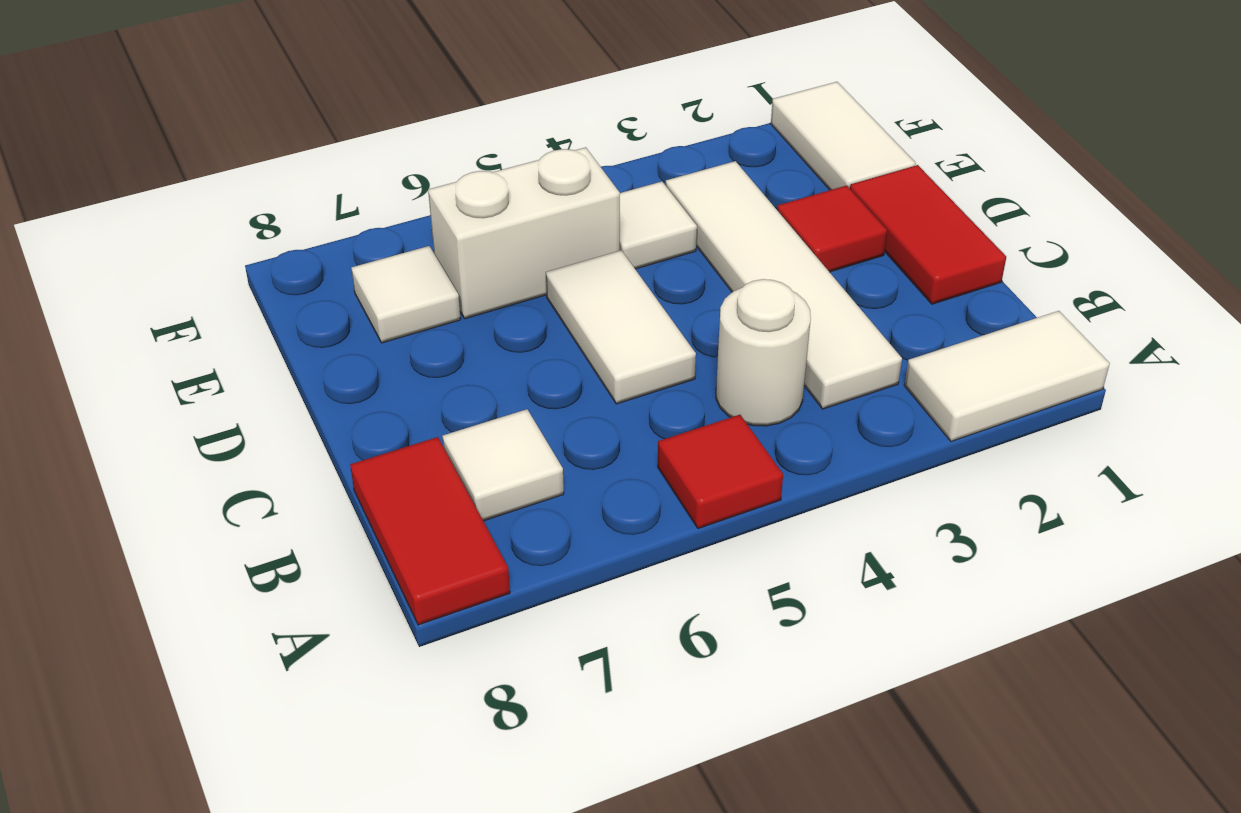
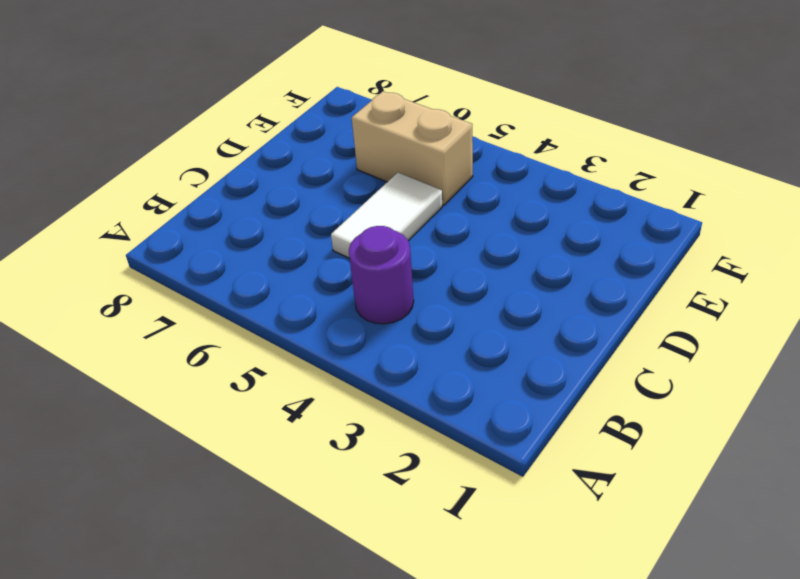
purple round brick B4 level 1 -> white round brick B4 level 1
tan brick E5:E6 level 1 -> white brick E5:E6 level 1
none -> white tile A1:A2 level 1
none -> red tile A5 level 1
none -> red tile A8:B8 level 1

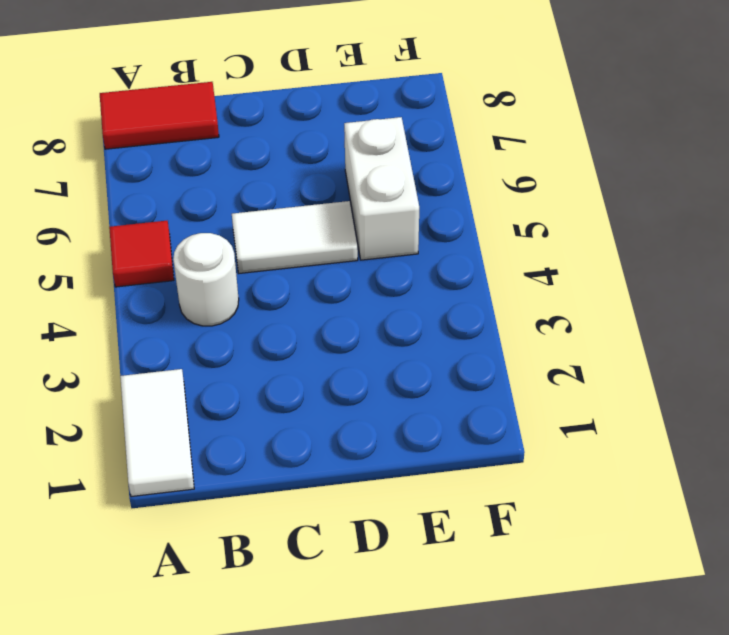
none -> white tile B3:E3 level 1
none -> white tile B7 level 1
none -> red tile C1:D1 level 1

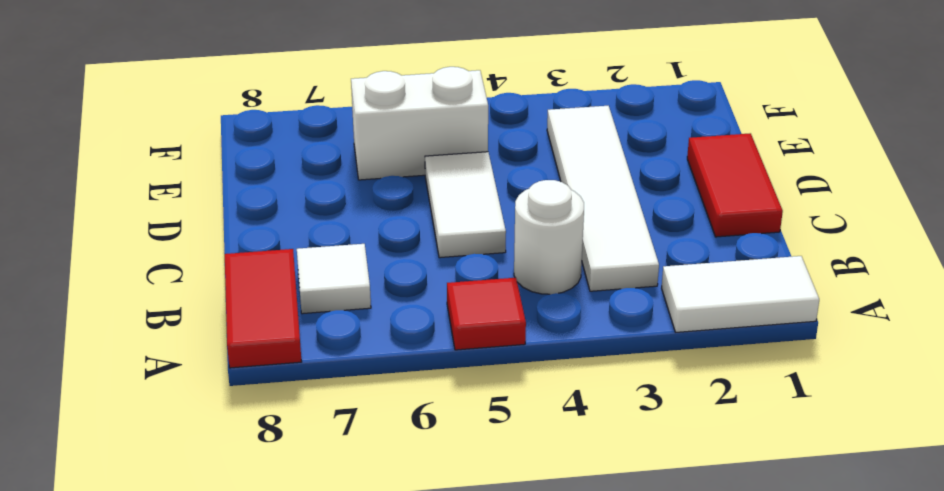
none -> red tile D2 level 1
none -> white tile E1:F1 level 1
none -> white tile E4 level 1

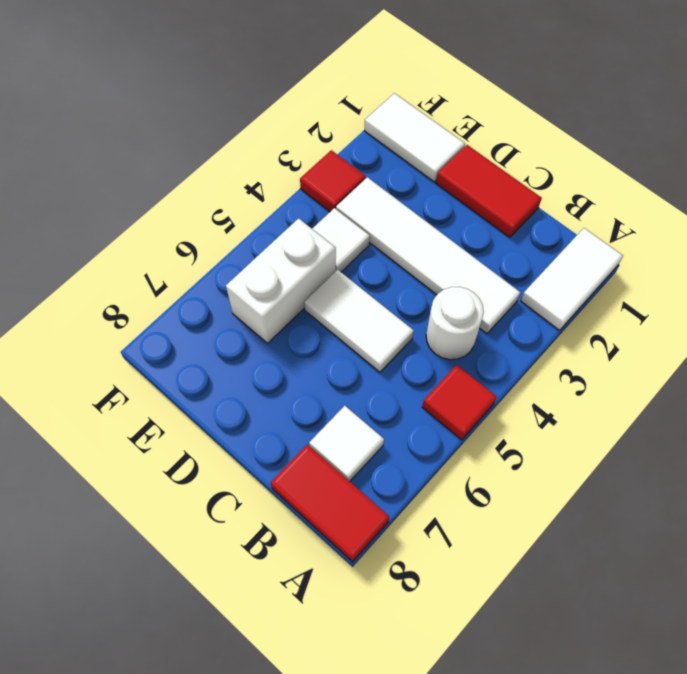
red tile F3 level 1 -> red tile D2 level 1
none -> white tile E7 level 1

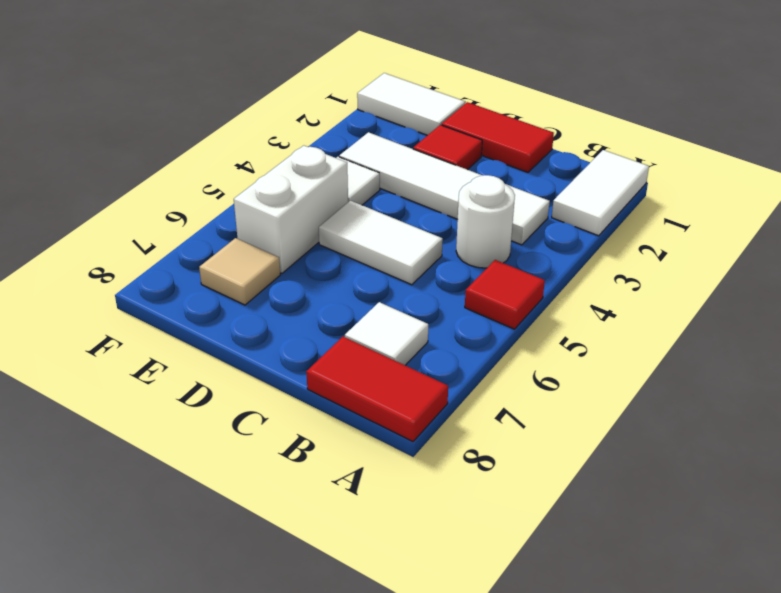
tan tile E7 level 1 -> white tile E7 level 1

